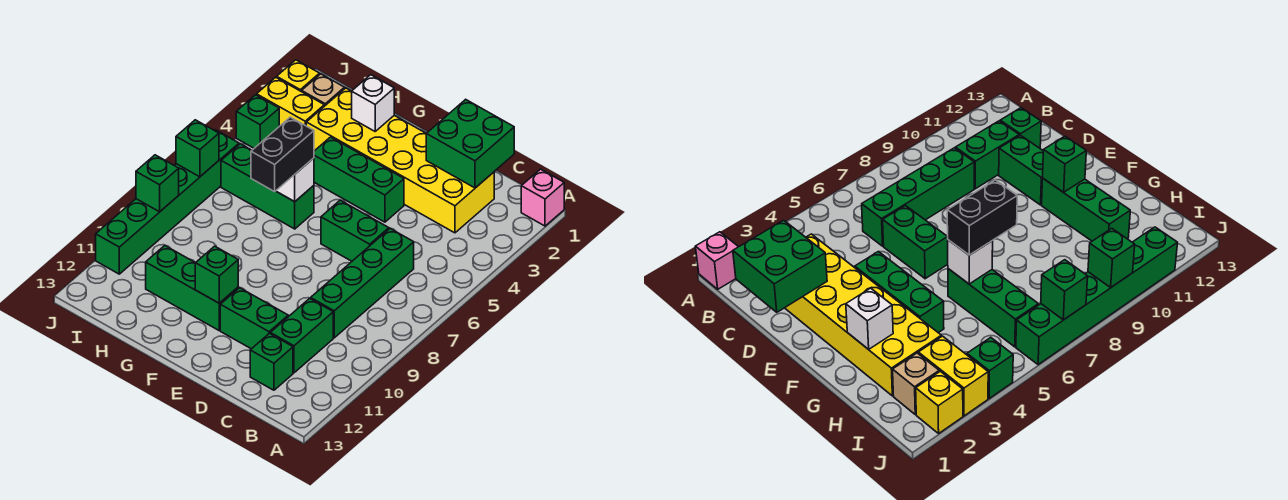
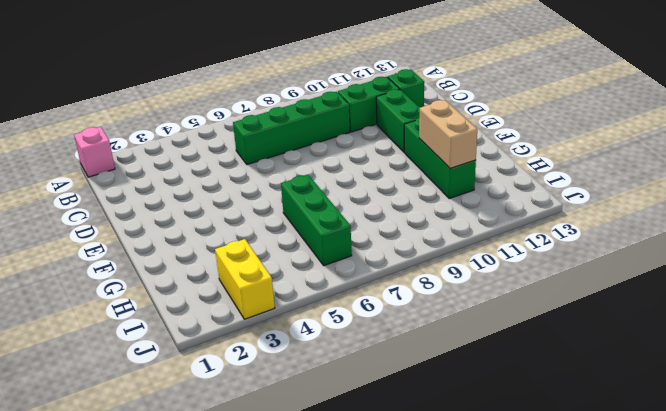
tan brick G11:H11 level 2 -> none
none -> yellow brick C2:H3 level 1
none -> green brick D6:E6 level 1
none -> green brick E4:G4 level 1

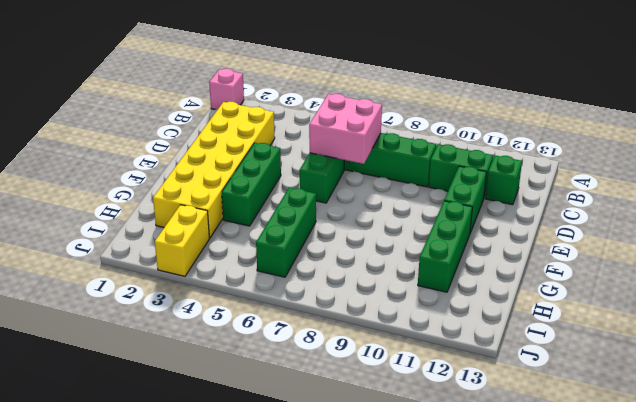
pink brick C6:D7 level 2 -> none
none -> tan brick I2 level 1
none -> yellow brick J2 level 1
none -> green brick J4 level 1

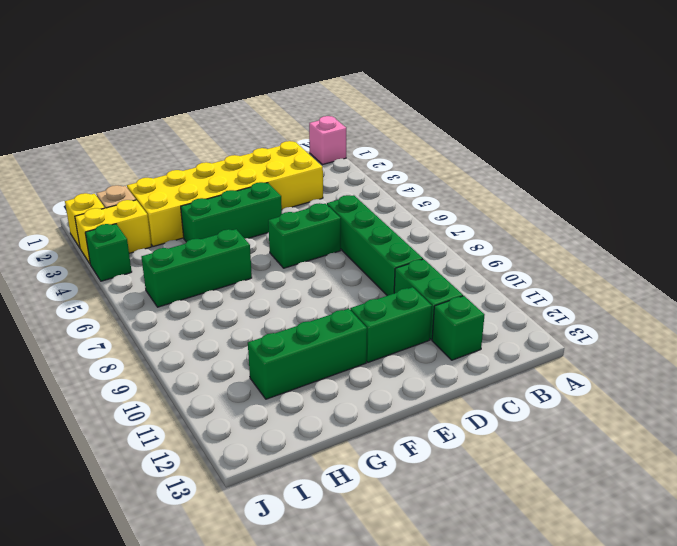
none -> green brick J6:J11 level 1
none -> green brick C1:D2 level 2
none -> green brick F11 level 2

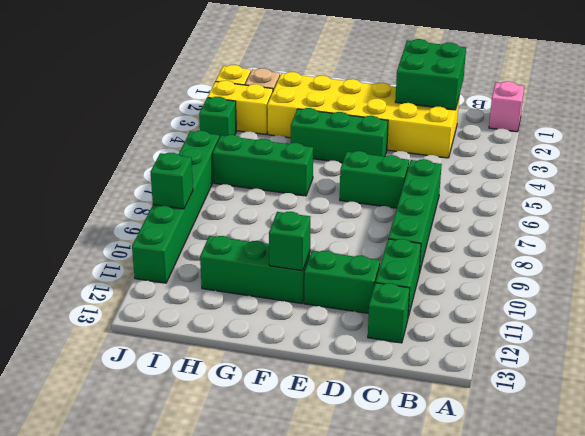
none -> white brick G2 level 2
none -> white brick G6 level 2
none -> green brick J7 level 2

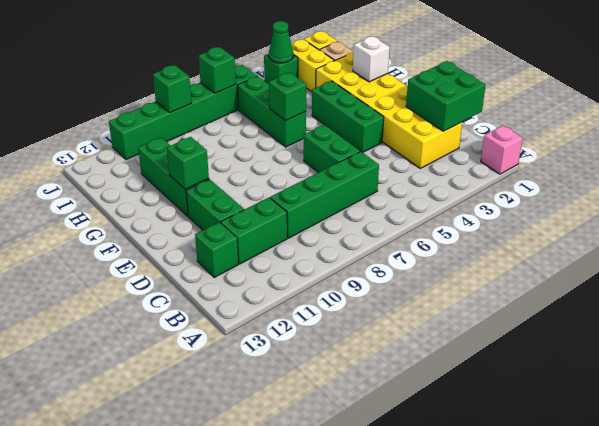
green brick G6 level 2 -> white brick G6 level 2
green cone J4 level 2 -> none
none -> black brick G6:G7 level 3

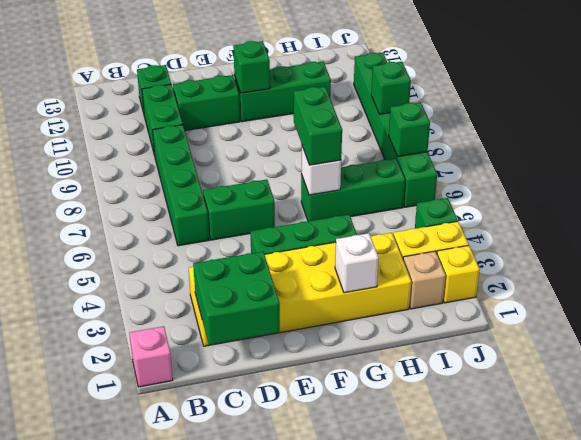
green brick G6:G7 level 3 -> black brick G6:G7 level 3

